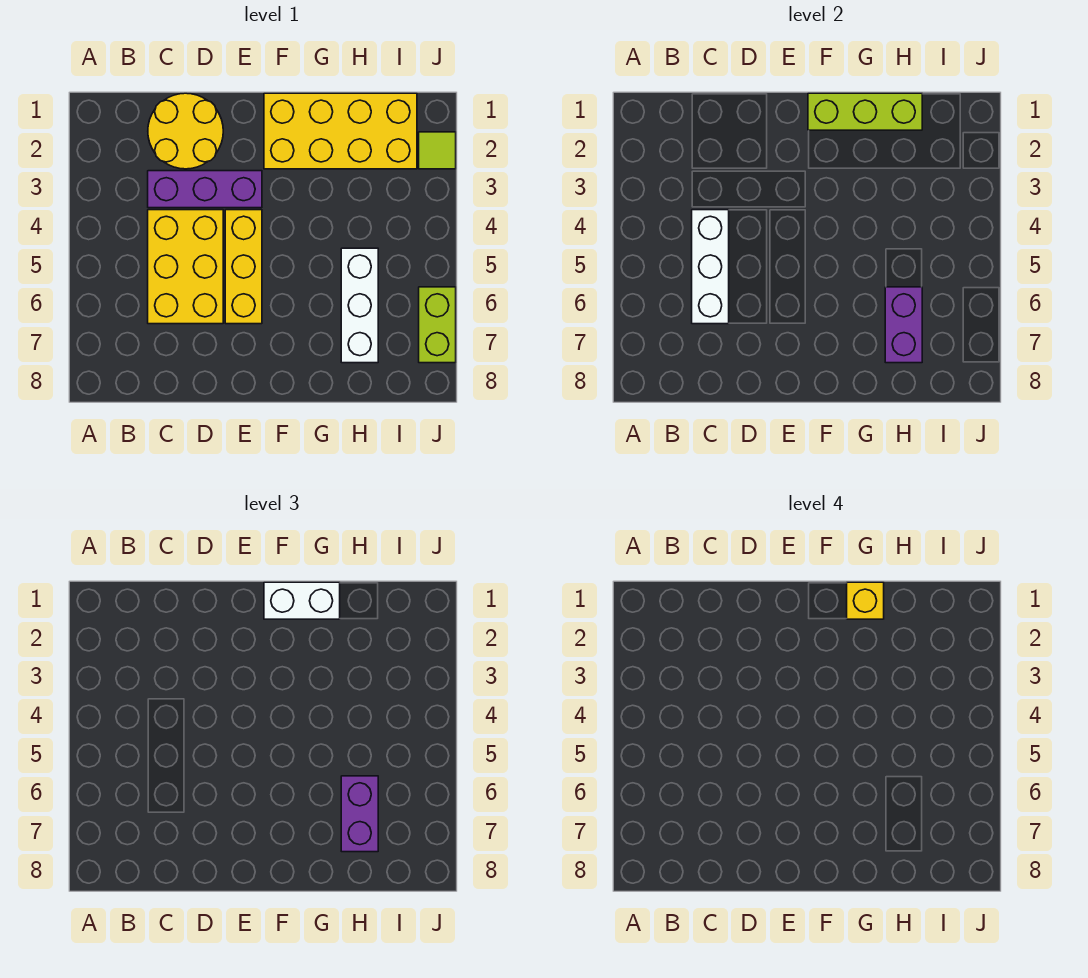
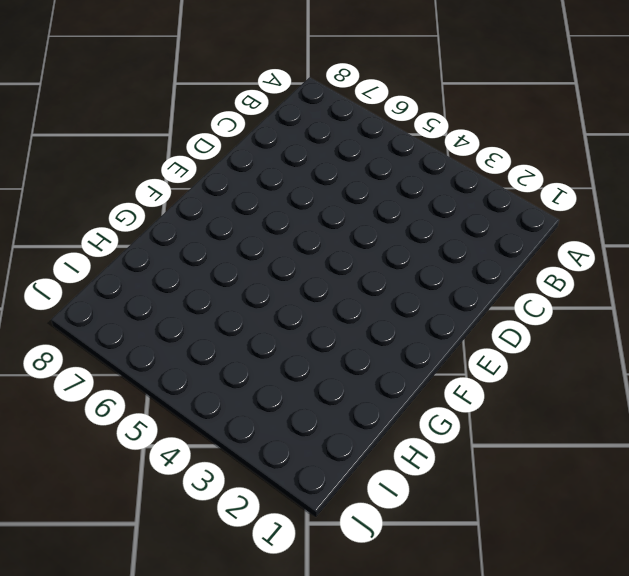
none -> yellow round brick C1:D2 level 1
none -> purple brick C3:E3 level 1
none -> yellow brick C4:D6 level 1

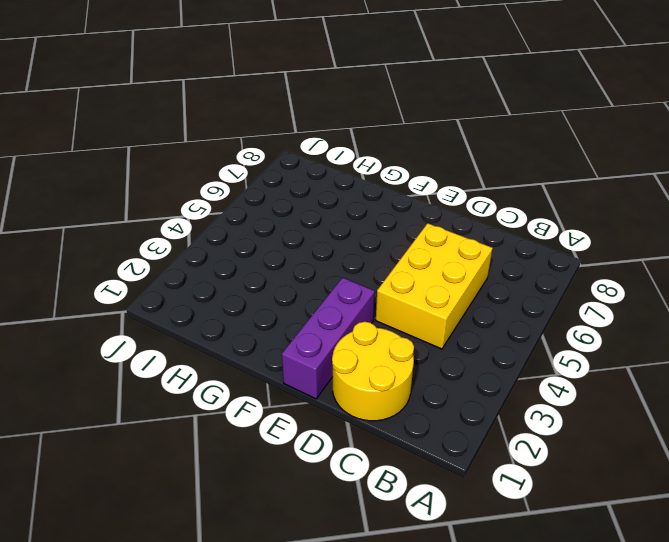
purple brick E1:E3 level 1 -> purple brick C3:E3 level 1
none -> yellow brick E4:E6 level 1
none -> yellow brick F1:I2 level 1
none -> white brick H5:H7 level 1

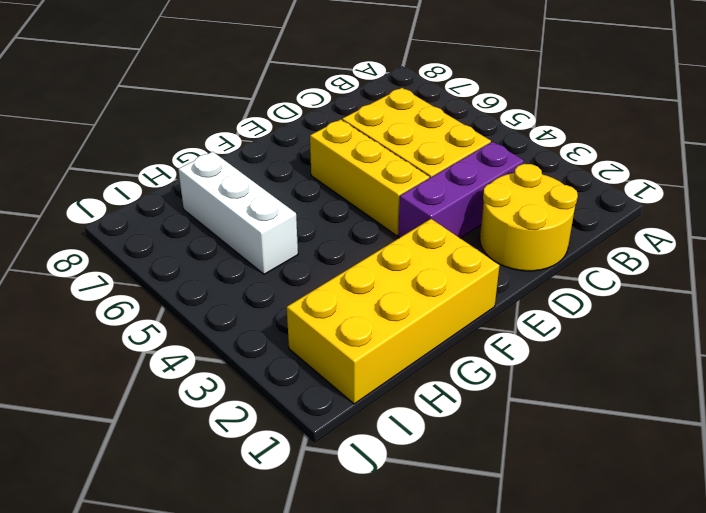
none -> lime tile J2 level 1
none -> lime brick J6:J7 level 1
none -> white brick C4:C6 level 2

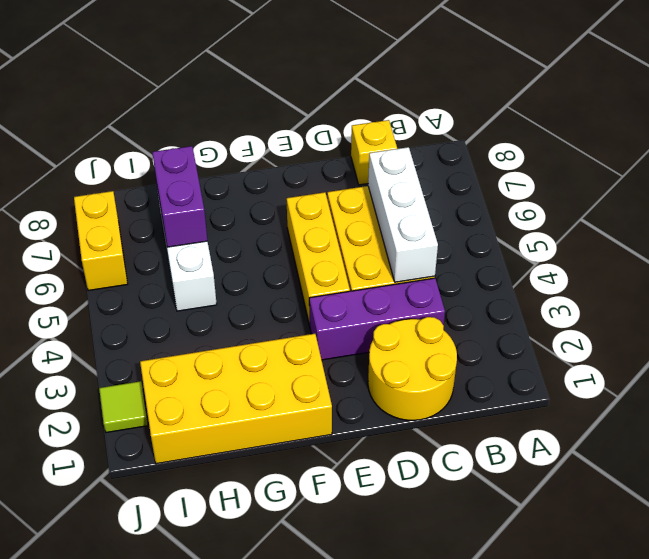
yellow brick C8 level 1 -> yellow brick G1 level 4
yellow brick J6:J7 level 1 -> lime brick J6:J7 level 1
none -> lime brick F1:H1 level 2
none -> white brick F1:G1 level 3
none -> purple brick H6:H7 level 3

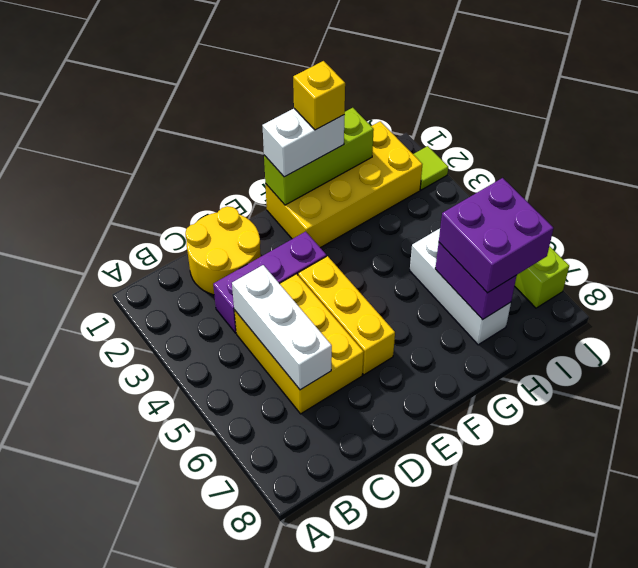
purple brick H6:I7 level 3 -> purple brick H6:H7 level 3

